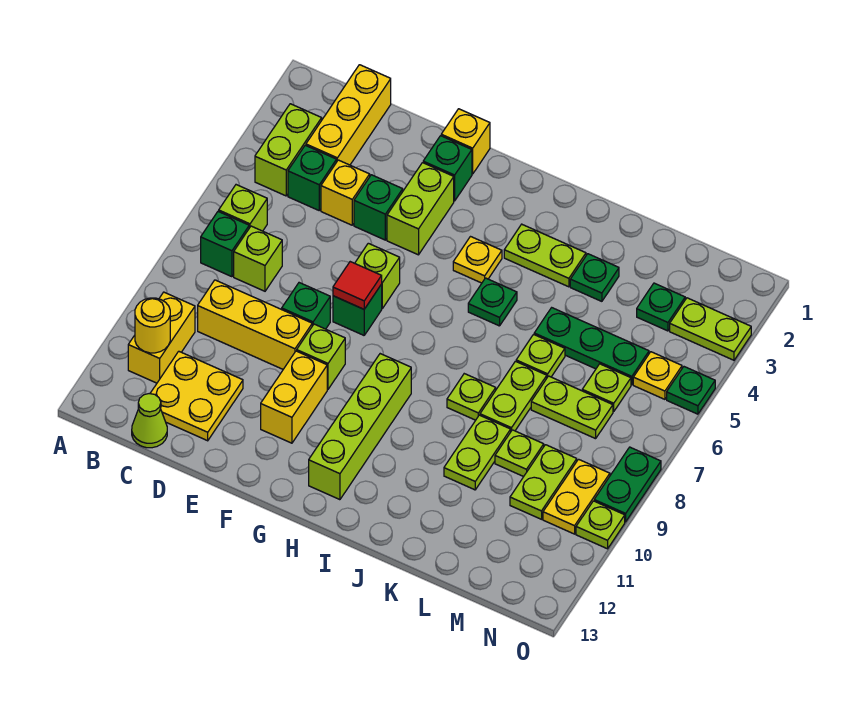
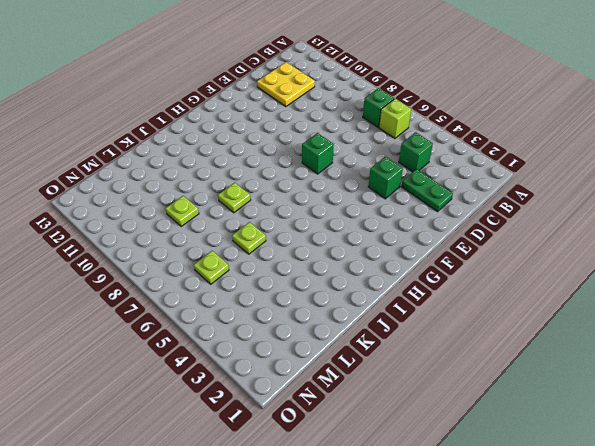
green plate D2:D3 level 1 -> green plate O8:O9 level 1
none -> lime brick B3:B4 level 1
none -> yellow brick B10:B11 level 1
none -> yellow brick C1:C3 level 1
none -> lime brick C7 level 1

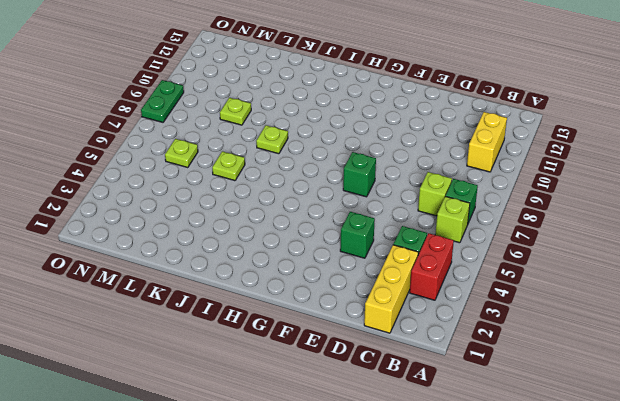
red brick B3:B4 level 1 -> lime brick B3:B4 level 1
none -> yellow brick C9:E9 level 1
none -> yellow plate C11:D12 level 1
none -> lime cone C13 level 1
none -> yellow brick D4 level 1

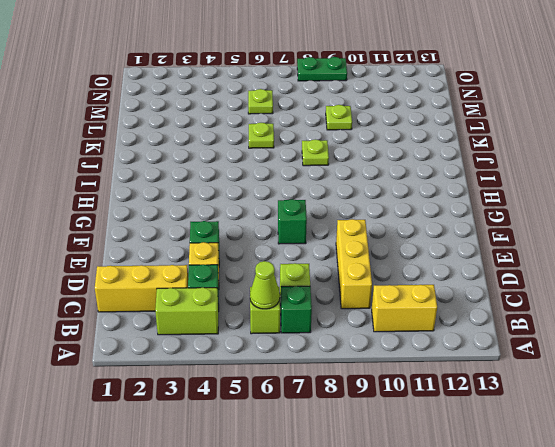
lime cone B6 level 2 -> lime cone C13 level 1
none -> yellow plate C11:D12 level 1
none -> green brick E8 level 1
none -> yellow brick F1 level 1
none -> green brick F2 level 1

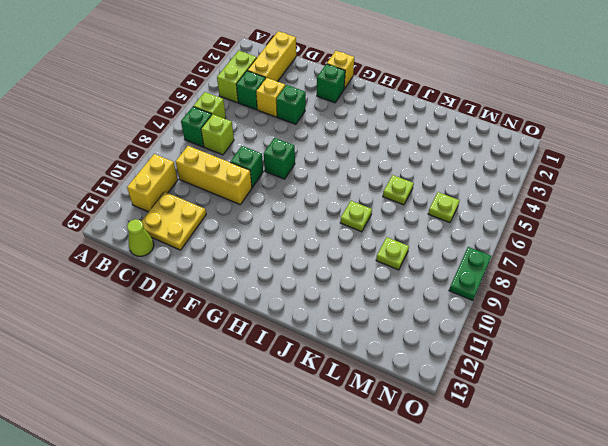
none -> lime brick F3:F4 level 1
none -> lime brick F6 level 1
none -> lime brick F9 level 1
none -> yellow brick F10:F11 level 1

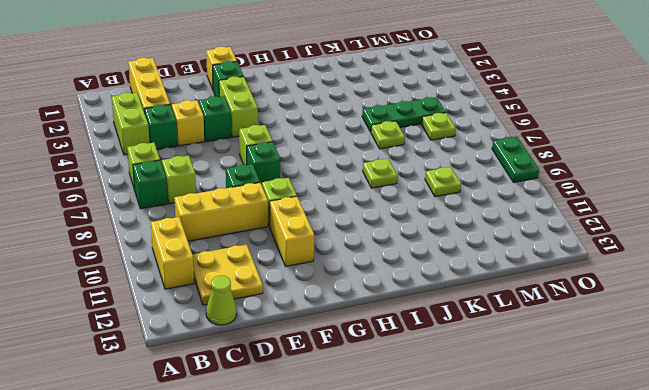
none -> yellow plate H4 level 1
none -> lime brick H9:H12 level 1
none -> lime plate I3:J3 level 1
none -> green plate I5 level 1

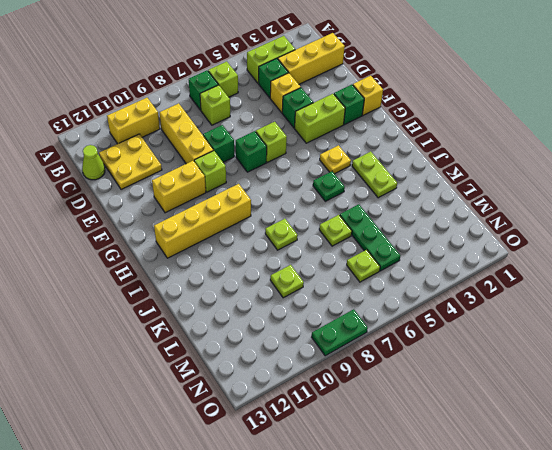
yellow brick H9:H12 level 1 -> lime brick H9:H12 level 1
none -> green plate K3 level 1
none -> lime plate K7:K8 level 1
none -> lime plate K9:K10 level 1
none -> lime plate L7:M7 level 1

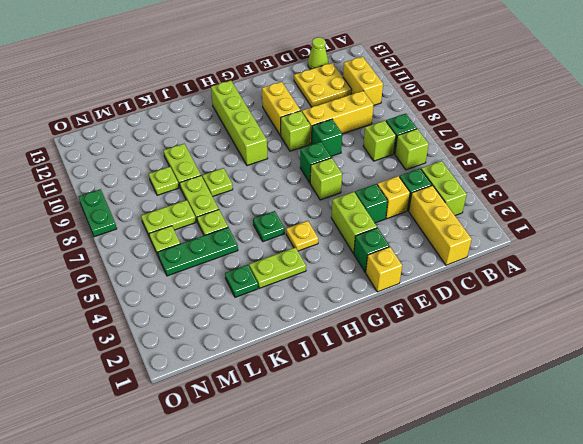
none -> green plate M3 level 1
none -> lime plate M9:M10 level 1
none -> lime plate N3:O3 level 1
none -> yellow plate N5 level 1

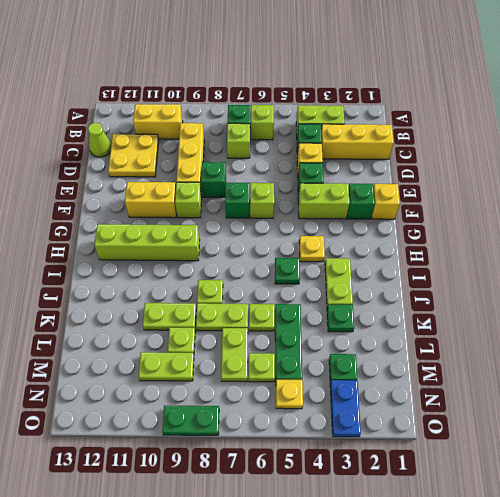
blue plate N3:O3 level 1 -> lime plate N3:O3 level 1
none -> yellow plate N9:N10 level 1
none -> green plate O5 level 1
none -> lime plate O10 level 1
none -> yellow round brick B11 level 2

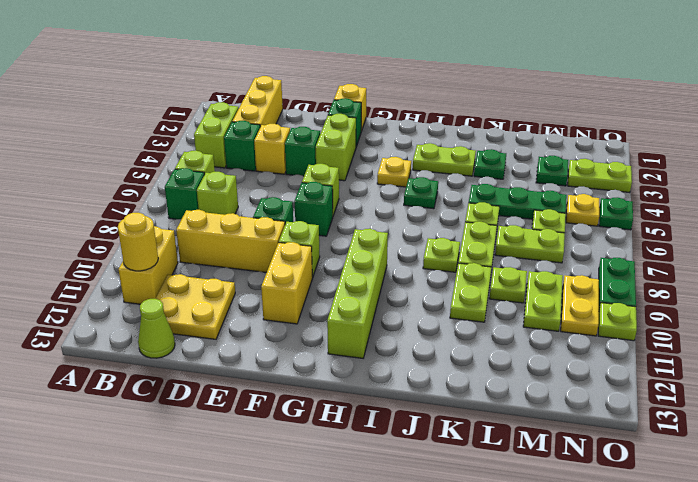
none -> red tile F7 level 2

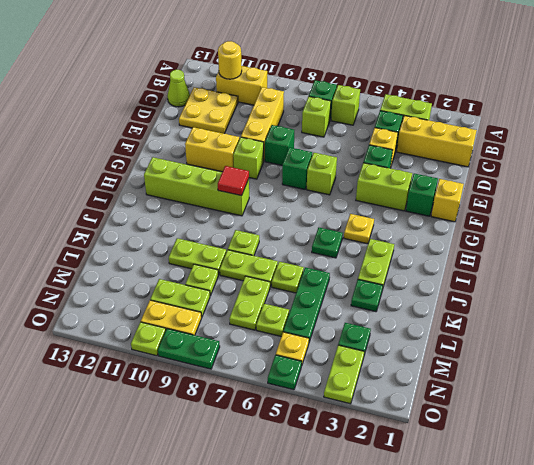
red tile H9 level 2 -> red tile F7 level 2

